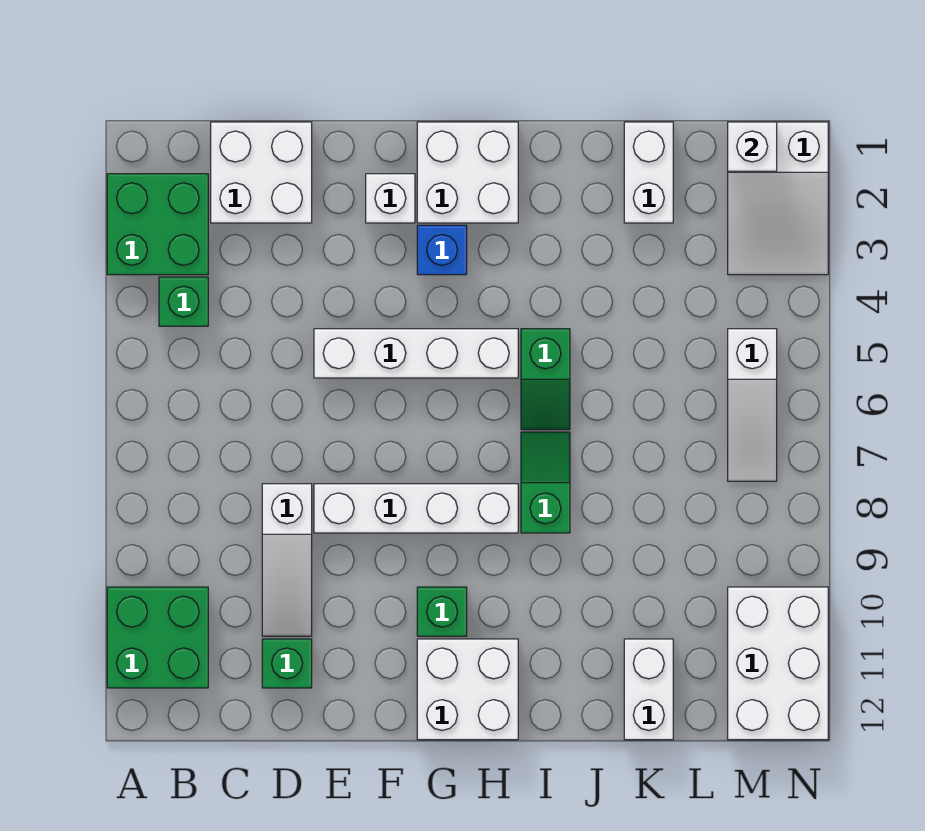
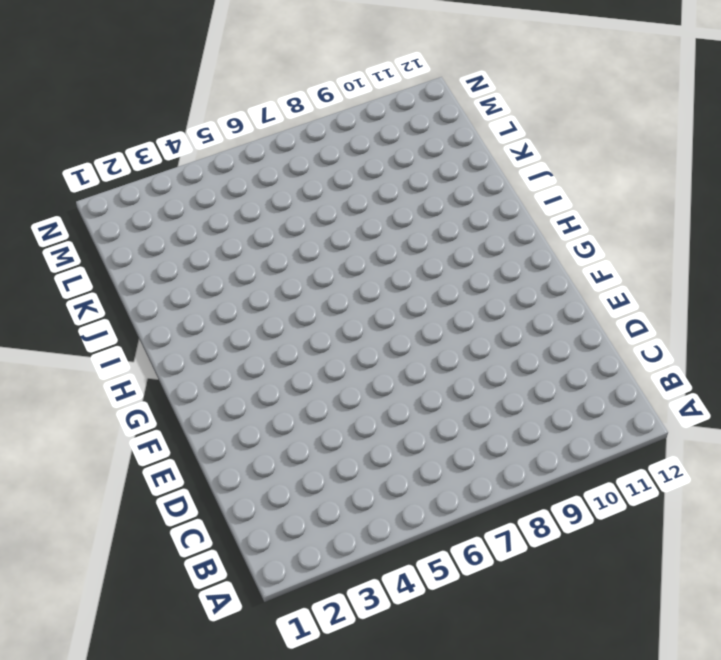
none -> green brick A2:B3 level 1
none -> green brick A10:B11 level 1
none -> green brick B4 level 1

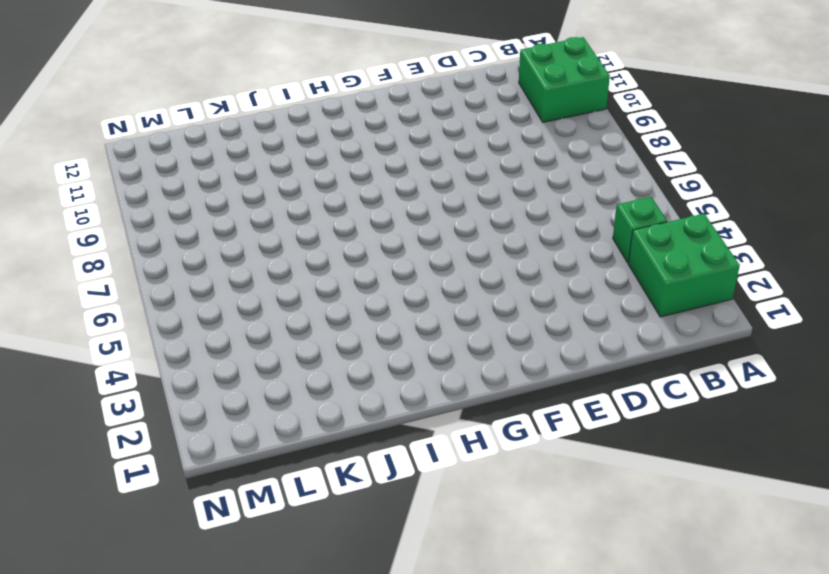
none -> white brick C1:D2 level 1
none -> white slope D8:D10 level 1 top 8
none -> green brick D11 level 1

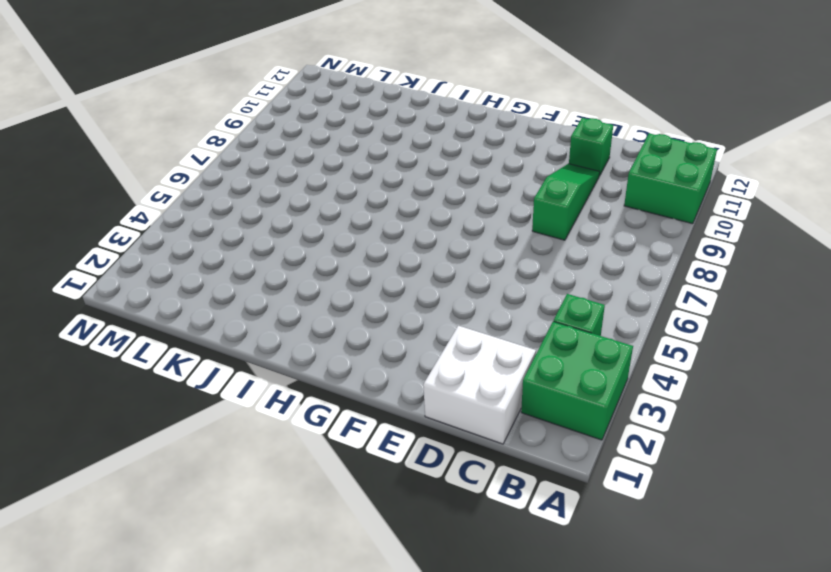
green slope D8:D10 level 1 top 8 -> white slope D8:D10 level 1 top 8
none -> white brick E5:H5 level 1
none -> white brick E8:H8 level 1
none -> white brick F2 level 1

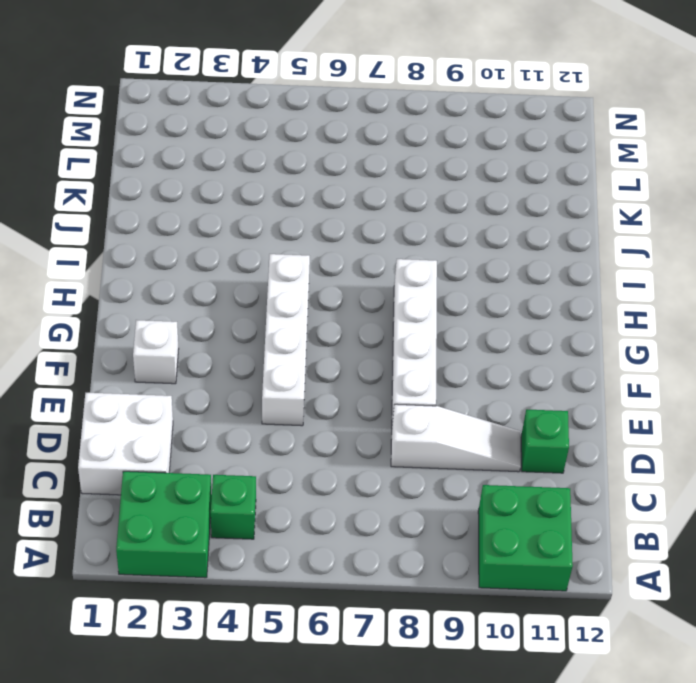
none -> white brick G1:H2 level 1
none -> blue brick G3 level 1
none -> green brick G10 level 1

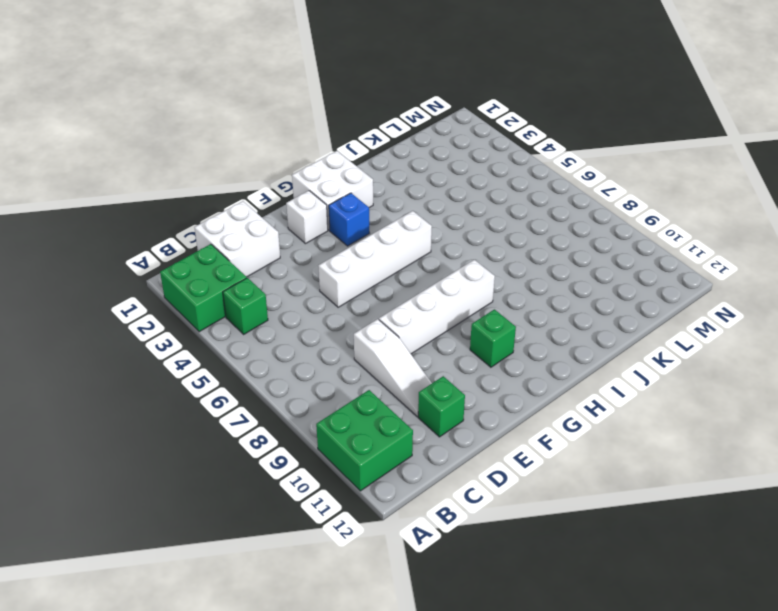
none -> white brick G11:H12 level 1
none -> green slope I5:I6 level 1 top 5
none -> green slope I7:I8 level 1 top 8

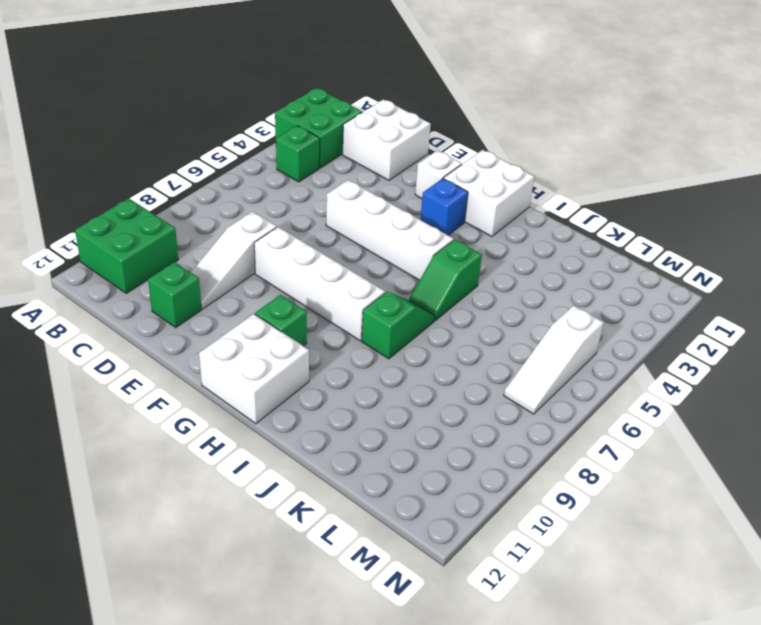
none -> white brick K1:K2 level 1
none -> white brick K11:K12 level 1
none -> white slope M1:N3 level 1 top 1

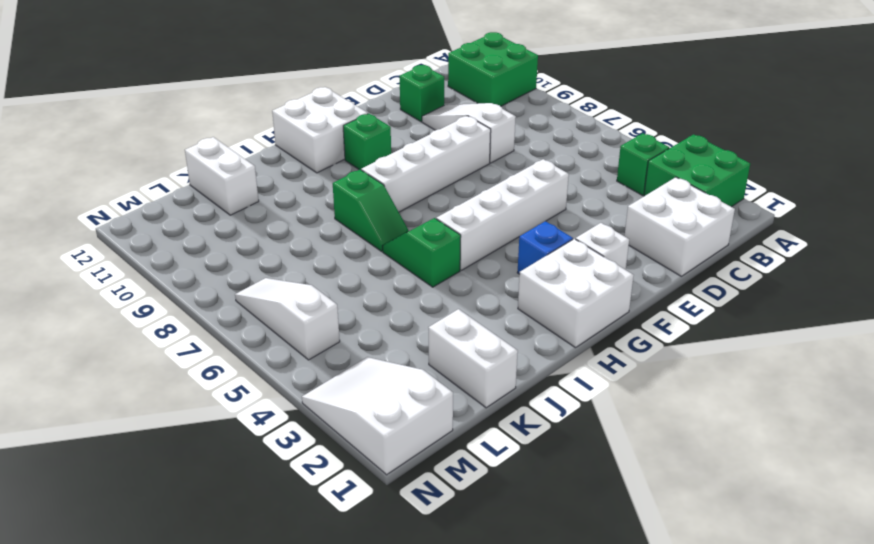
none -> white brick M10:N12 level 1
none -> white brick M1 level 2

